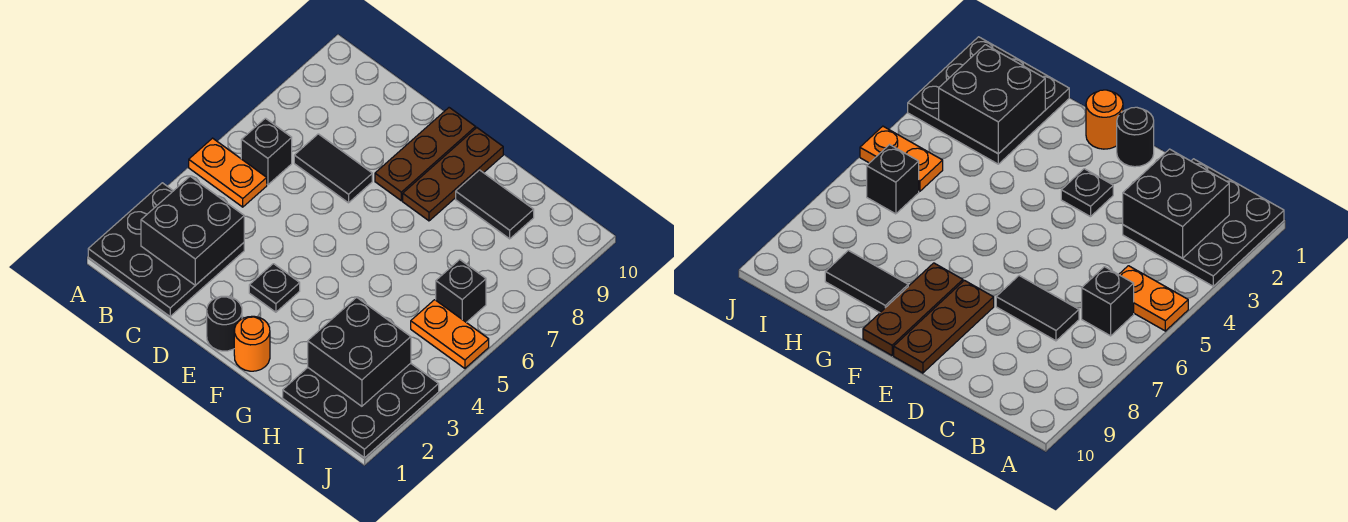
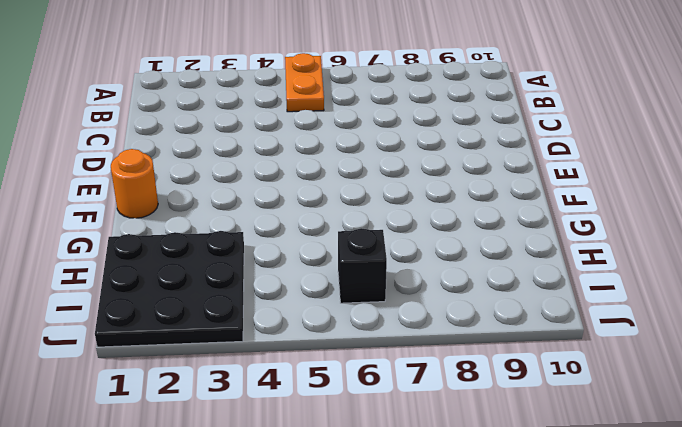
none -> black plate A1:C3 level 1
none -> black brick B6 level 1
none -> black tile C7:D7 level 1

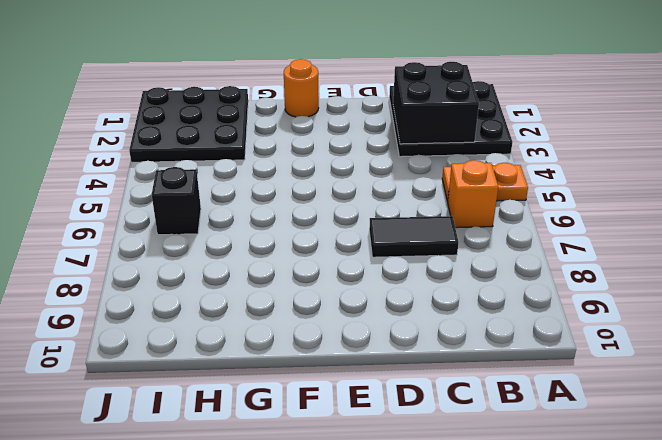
orange brick B6 level 1 -> black brick B6 level 1
none -> black round brick E1 level 1
none -> black plate E3 level 1
none -> brown plate E8:E10 level 1

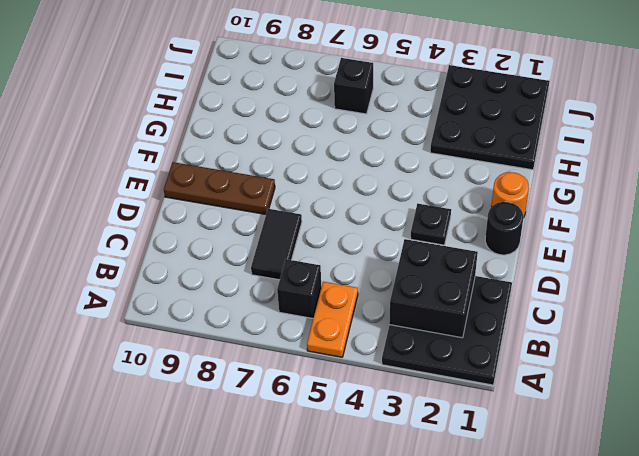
none -> brown plate F8:F10 level 1
none -> black tile G9:H9 level 1
none -> orange plate I5:J5 level 1

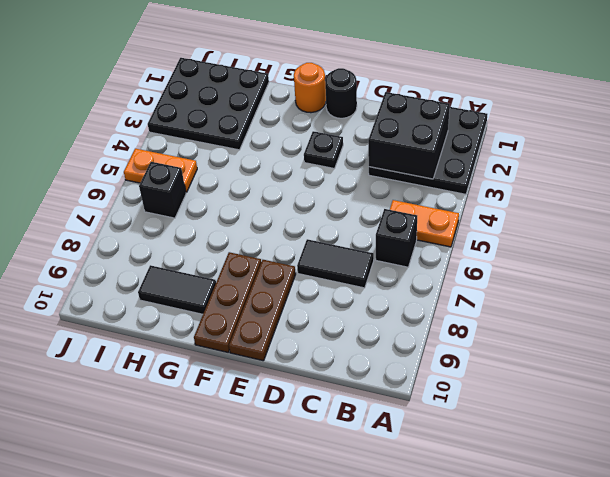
none -> black brick H2:I3 level 2

